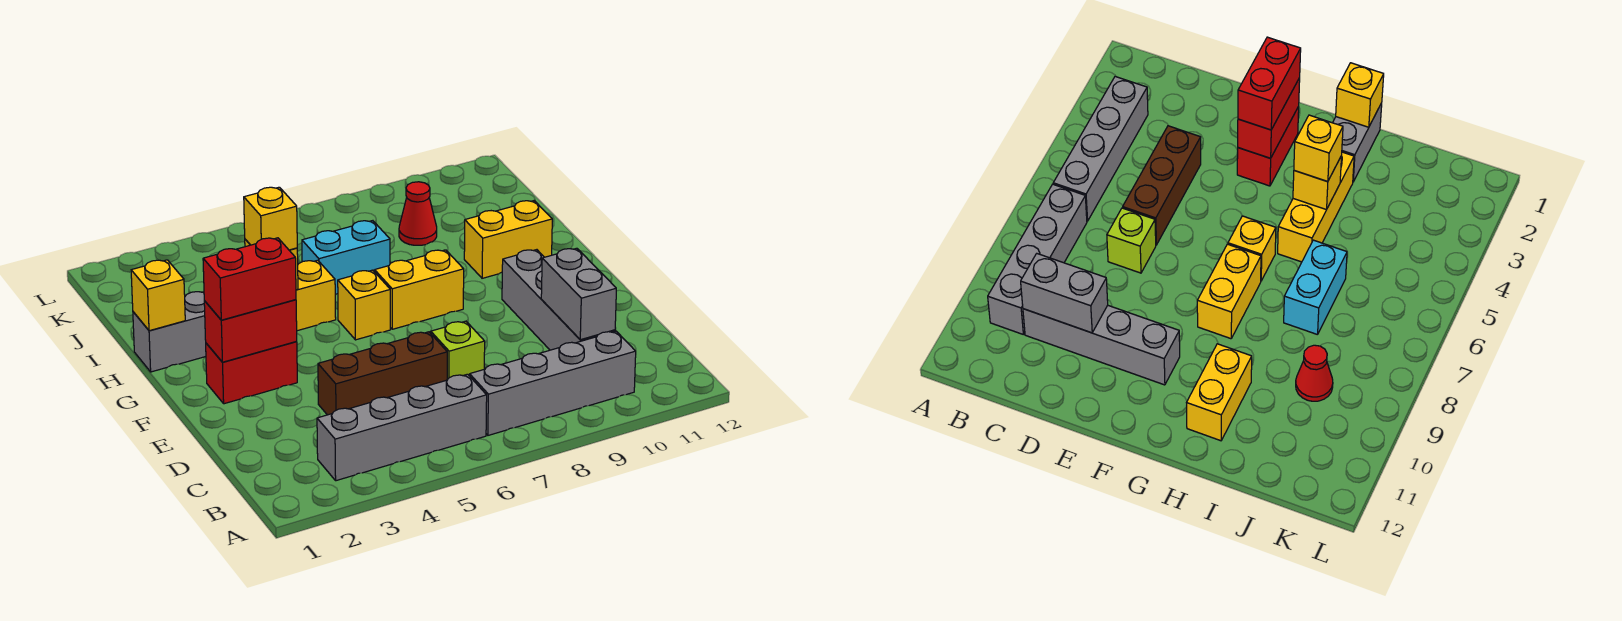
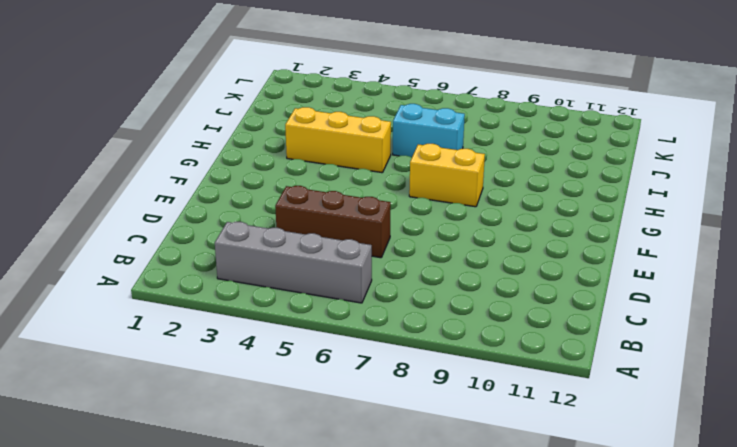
none -> grey brick B7:B10 level 1
none -> grey brick C10:F10 level 1
none -> lime brick D7 level 1

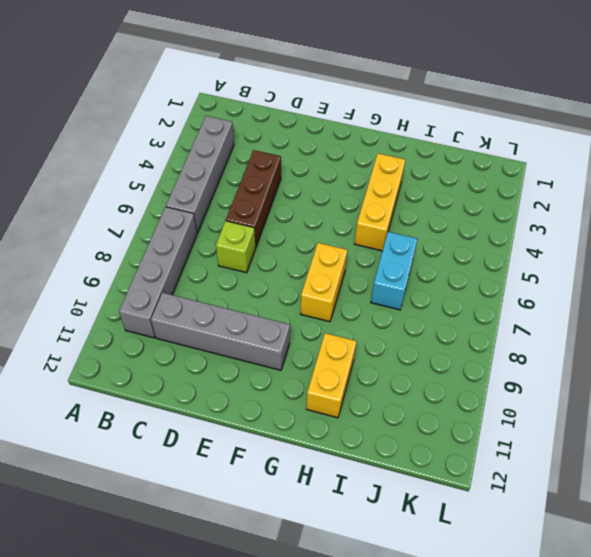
none -> red brick F2:F3 level 1
none -> yellow brick G6 level 1
none -> grey brick H1:H2 level 1

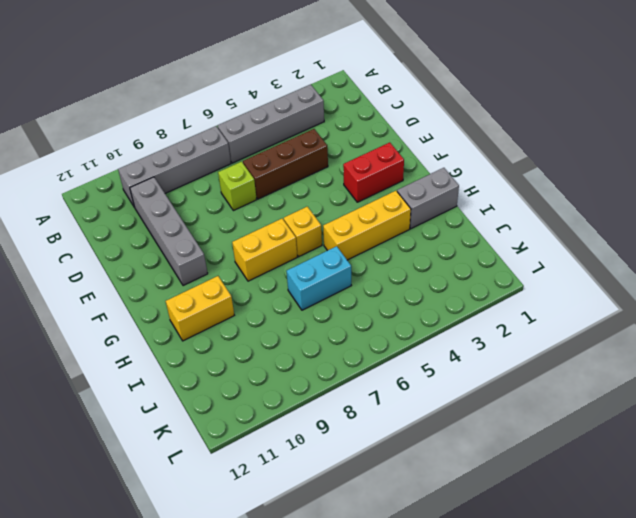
none -> red cone J9 level 1
none -> grey brick C10:D10 level 2
none -> red brick F2:F3 level 2

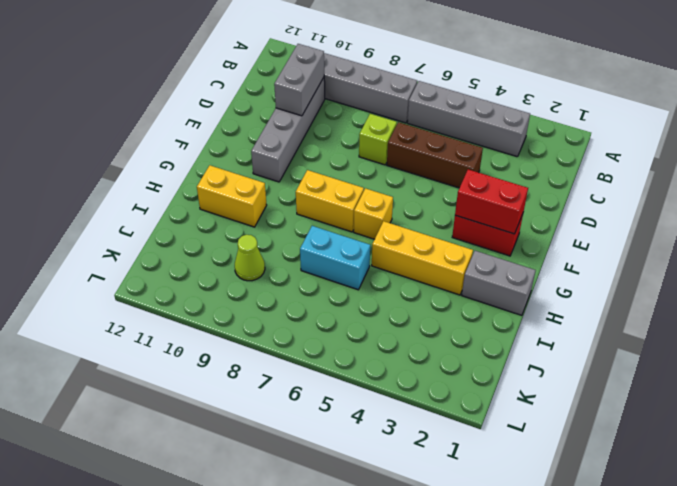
lime cone J9 level 1 -> red cone J9 level 1
none -> yellow brick H1 level 2
none -> yellow brick H4 level 2
none -> red brick F2:F3 level 3

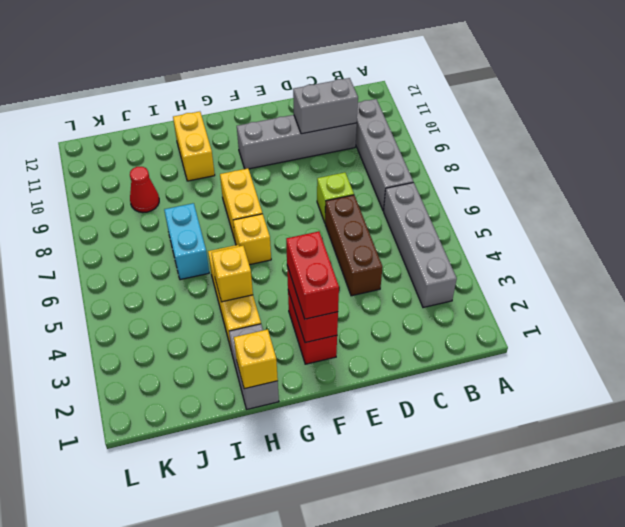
none -> yellow brick H4 level 3

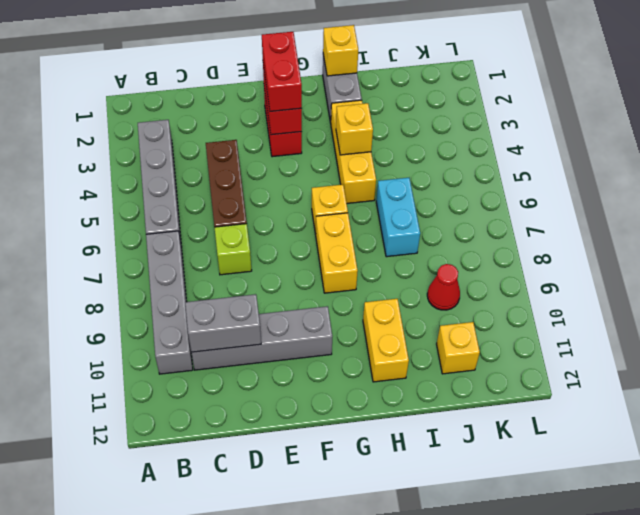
yellow brick J11 level 1 -> yellow brick H4 level 3

